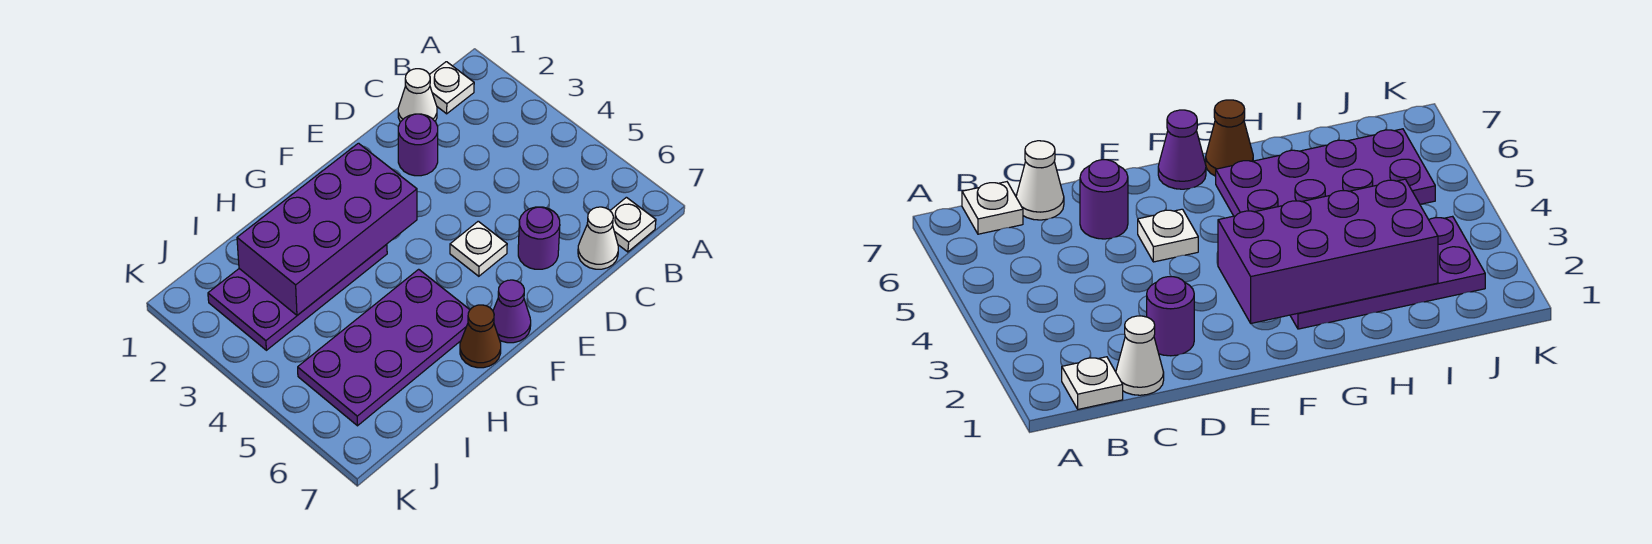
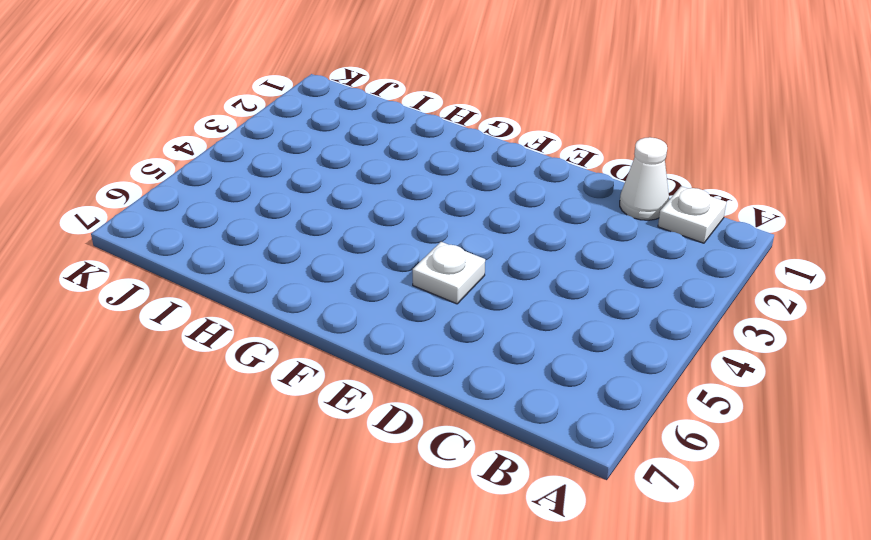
none -> white plate B7 level 1
none -> white cone C7 level 1
none -> purple round brick D2 level 1

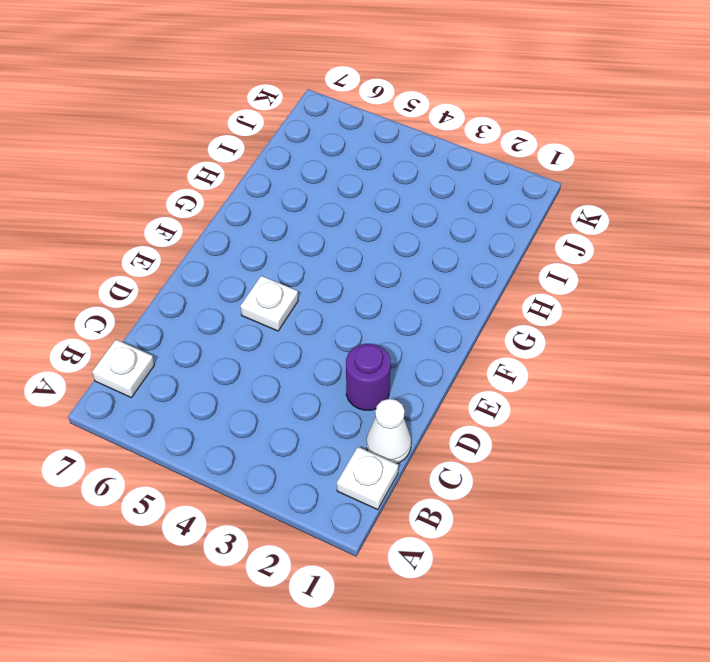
none -> white cone C7 level 1
none -> purple round brick D6 level 1
none -> purple cone F7 level 1

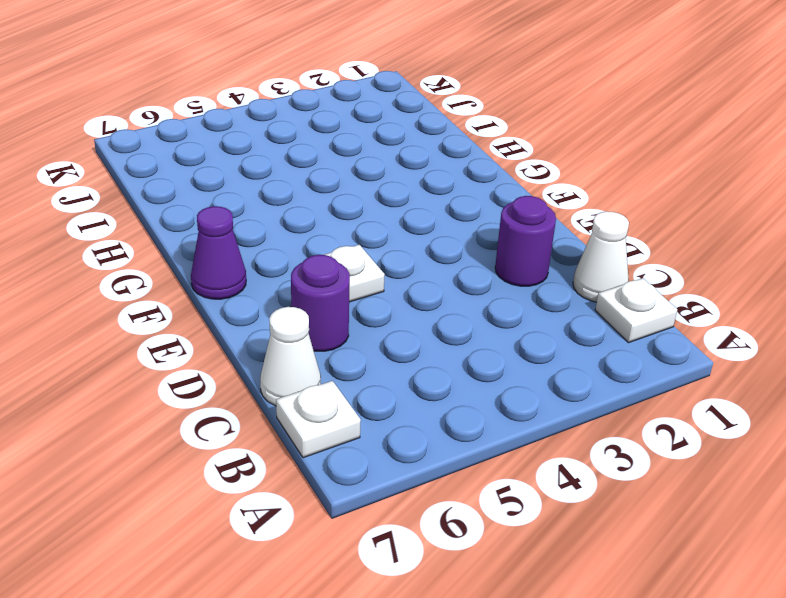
none -> purple plate G2:J3 level 1
none -> purple plate G5:J6 level 1
none -> brown cone G7 level 1

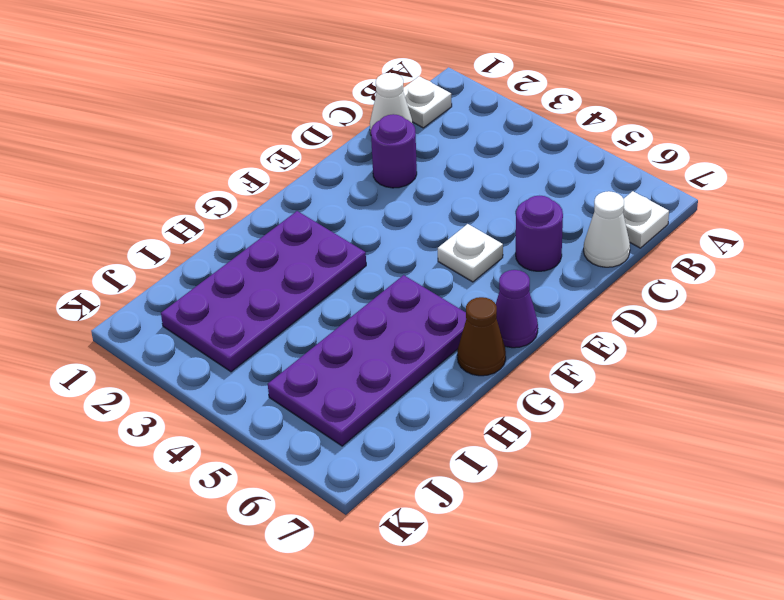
none -> purple brick F2:I3 level 2

